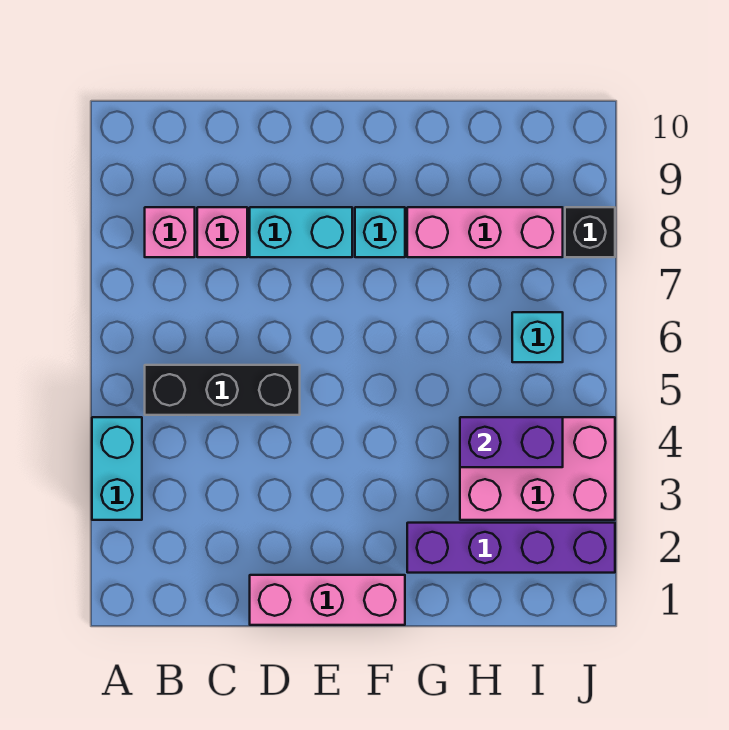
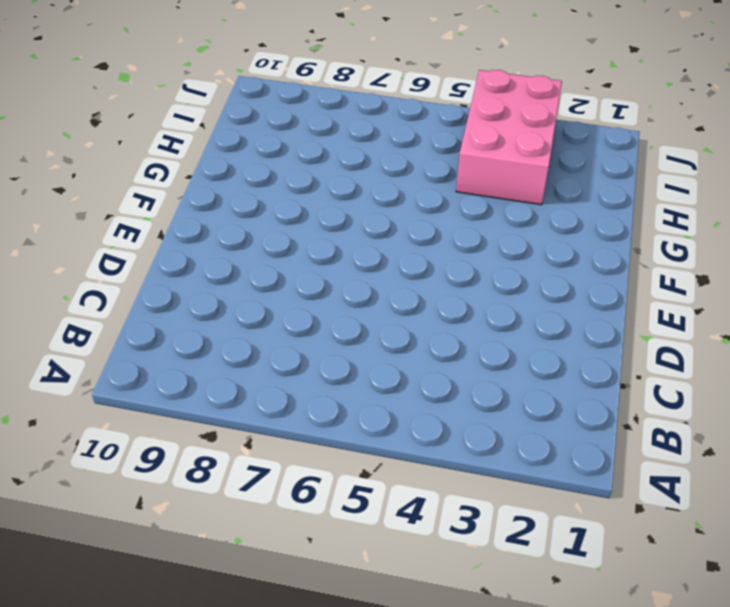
none -> cyan brick A3:A4 level 1
none -> black brick B5:D5 level 1
none -> pink brick B8 level 1

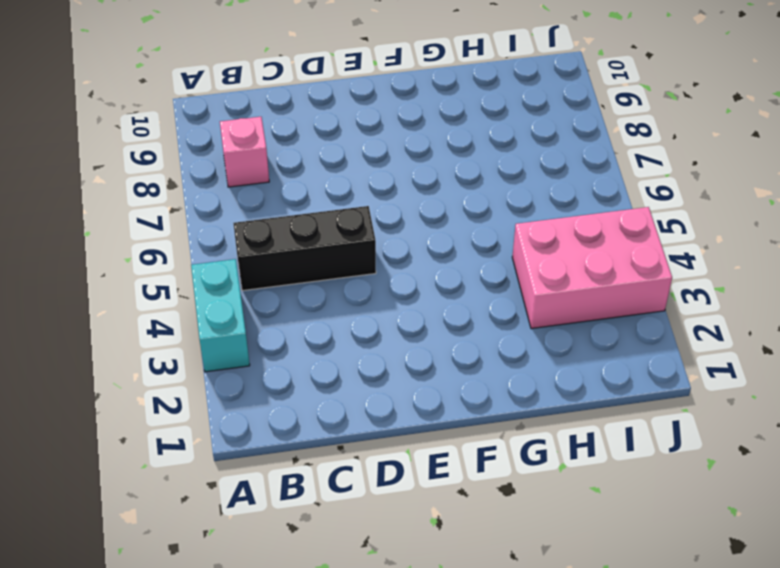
none -> pink brick C8 level 1
none -> pink brick D1:F1 level 1
none -> cyan brick D8:E8 level 1

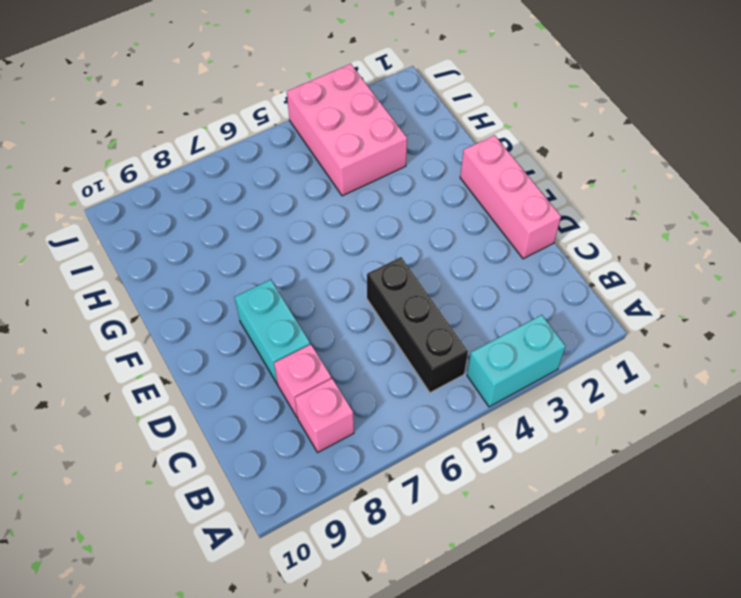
none -> cyan brick F8 level 1
none -> purple brick G2:J2 level 1
none -> pink brick G8:I8 level 1

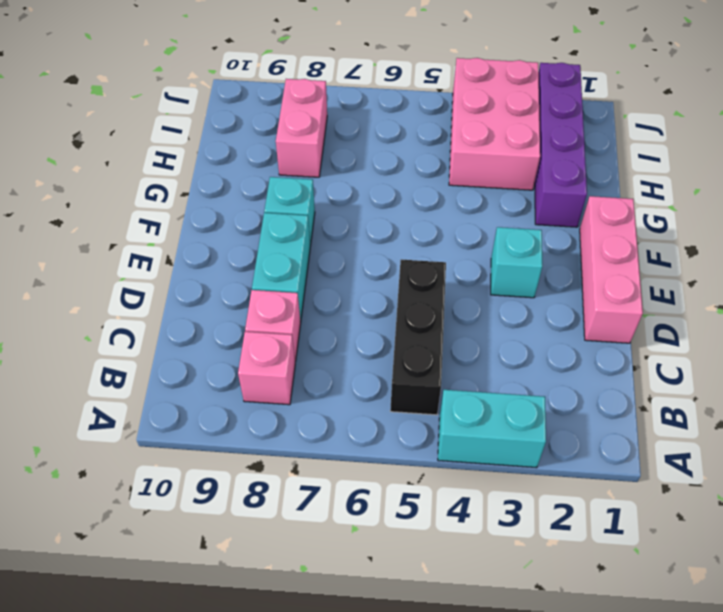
cyan brick E3 level 1 -> cyan brick I6 level 1
pink brick H8:I8 level 1 -> pink brick G8:I8 level 1
none -> black brick J8 level 1
none -> purple brick H4:I4 level 2

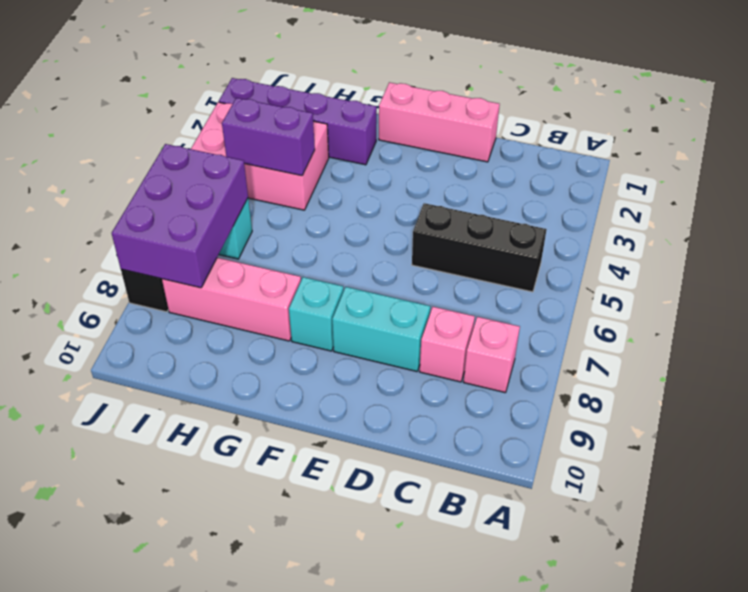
purple brick I6:J8 level 2 -> none
none -> cyan brick A3:A4 level 1

